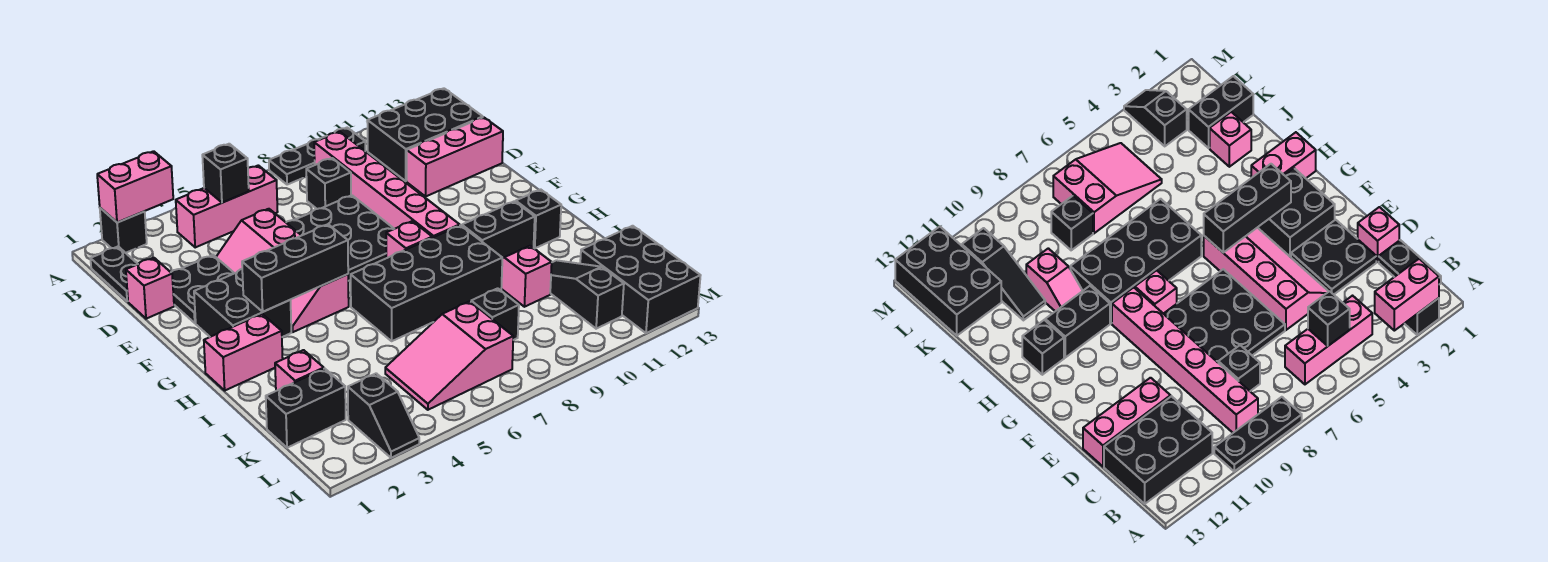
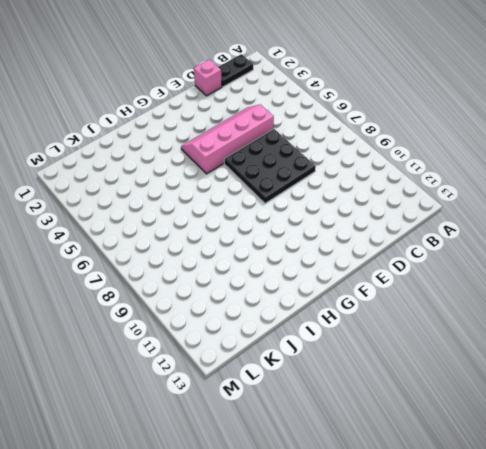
none -> black brick A2 level 1
none -> black plate A8:A10 level 1
none -> pink brick B4:B6 level 1

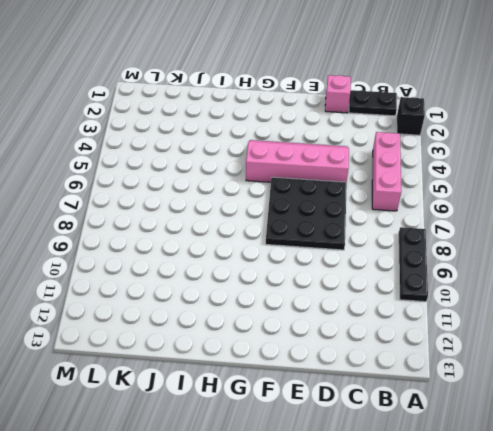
none -> pink brick B9:G9 level 1
none -> black brick B11:C13 level 1
none -> black brick C8 level 1

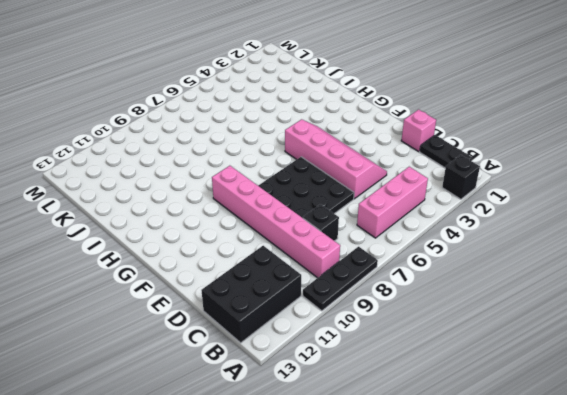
none -> black plate D2:E3 level 1
none -> pink brick D11:D13 level 1
none -> black brick F2:G3 level 1

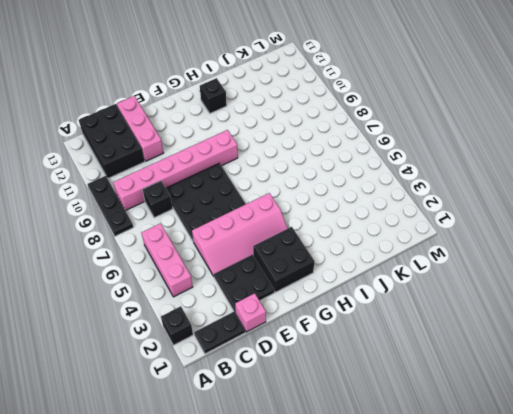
none -> pink brick G8 level 1
none -> pink brick H1:H2 level 1
none -> black brick H6:I9 level 1

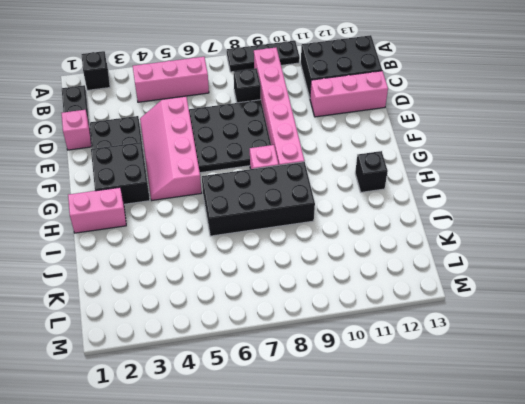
none -> black brick H10:H11 level 1
none -> pink slope I10:J10 level 1 top J
none -> pink brick J2 level 1

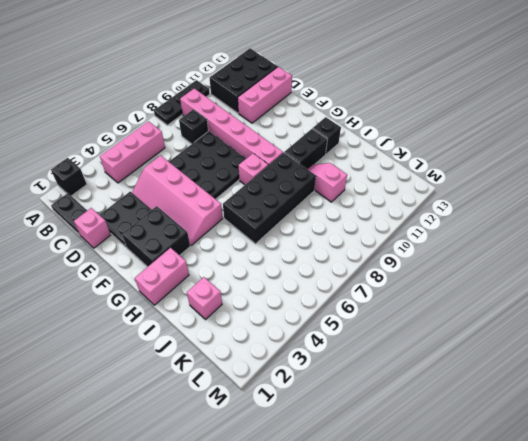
none -> black slope J11:L11 level 1 top L
none -> black brick K1:K2 level 1
none -> pink slope K5:L7 level 1 top 7

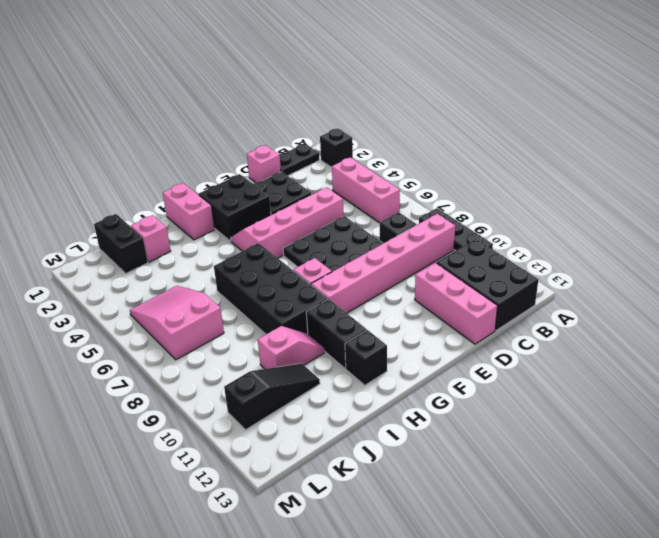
none -> black brick K8 level 1
none -> black brick K12:M13 level 1
none -> black slope L3:M3 level 1 top L

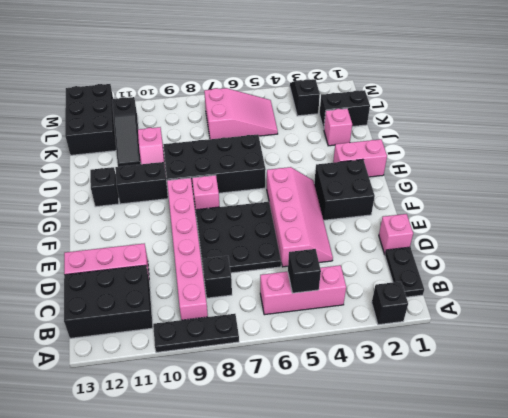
none -> black plate D2:E3 level 1
none -> black brick K8 level 1
none -> pink brick A2:A3 level 2

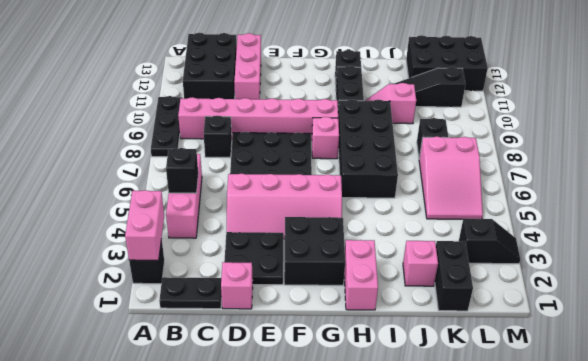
none -> black brick G3:G5 level 2

